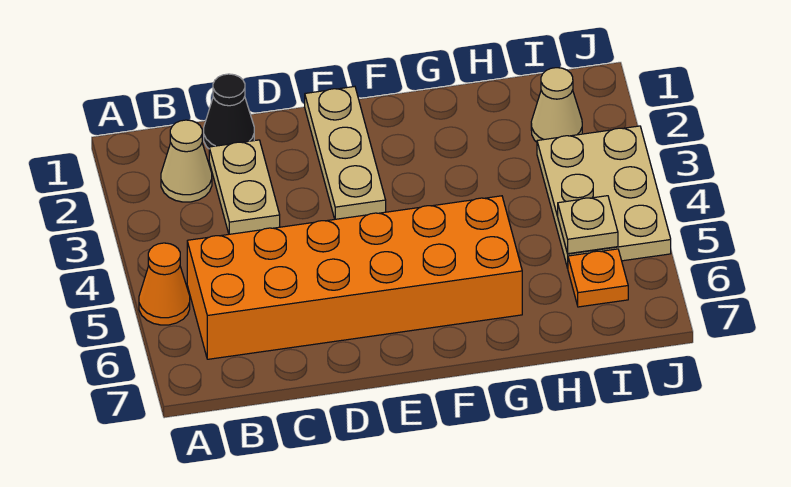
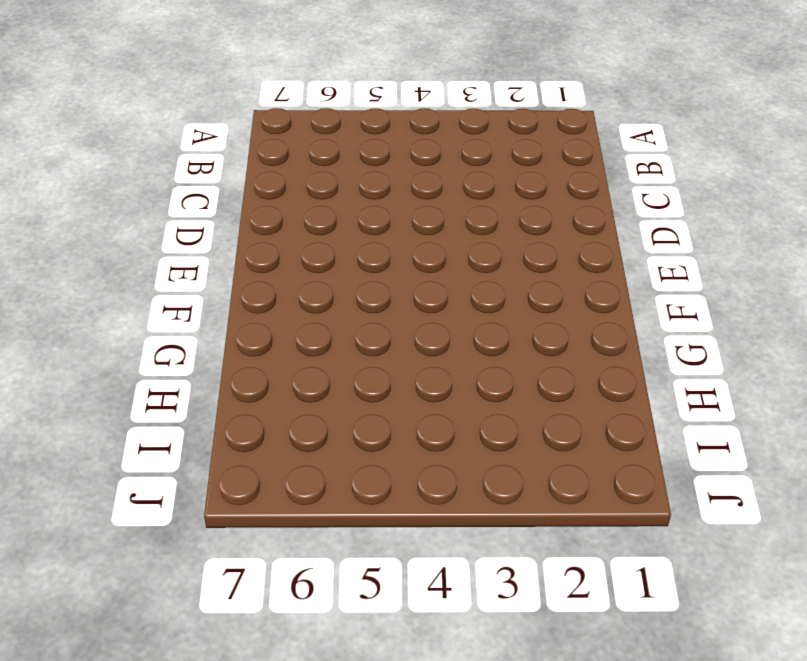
none -> orange cone A5 level 1
none -> tan cone B2 level 1

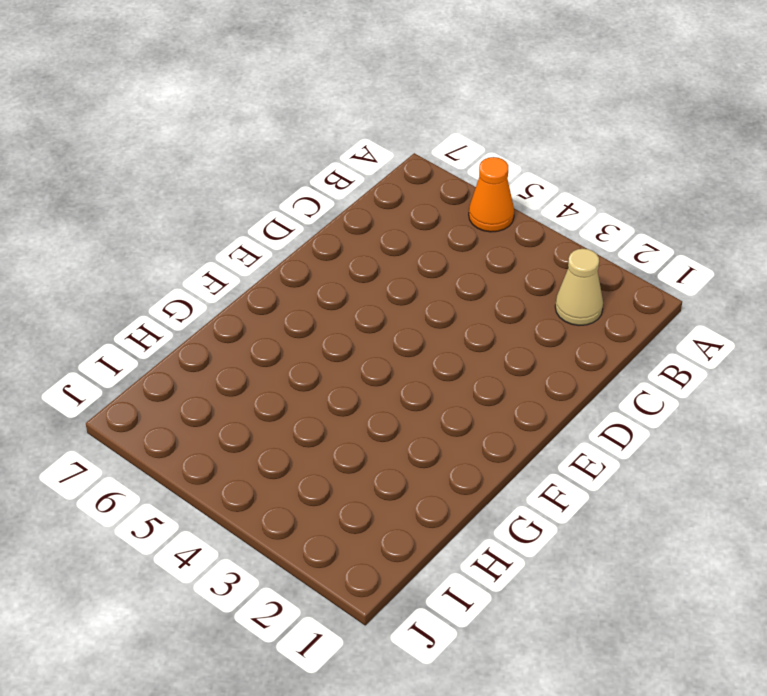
none -> orange brick B5:G6 level 1
none -> black cone C1 level 1

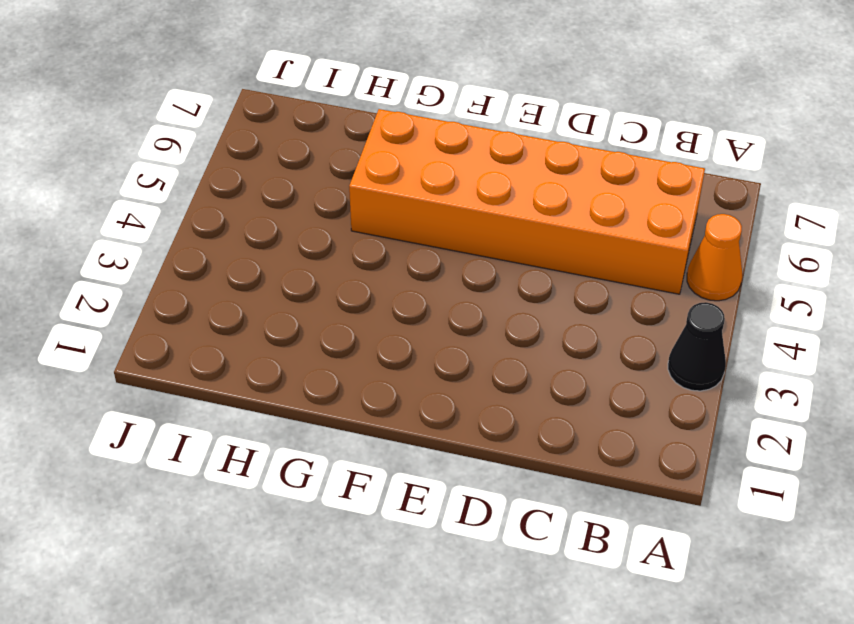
black cone A3 level 1 -> black cone C1 level 1
none -> tan cone B2 level 1
none -> tan plate C2:C3 level 1

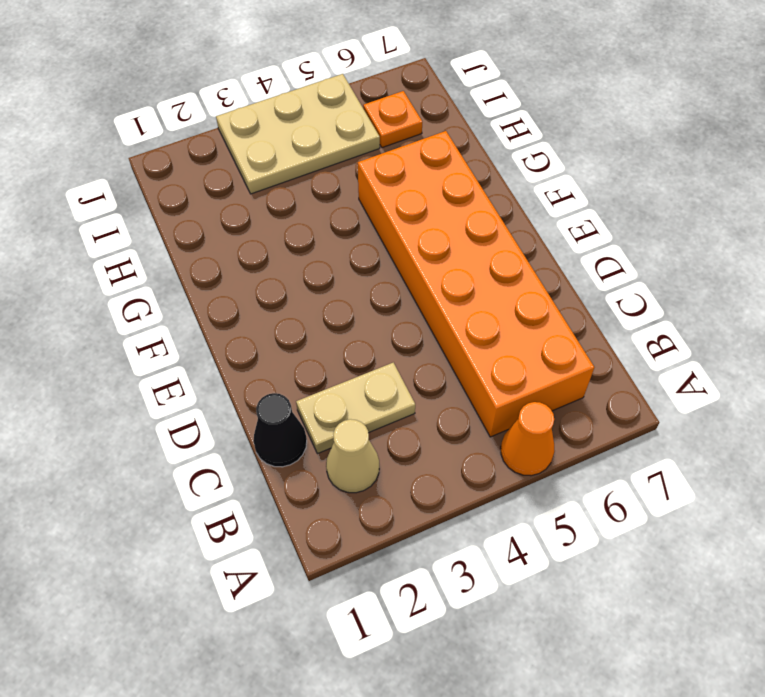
none -> tan plate E1:E3 level 1
none -> tan cone I2 level 1

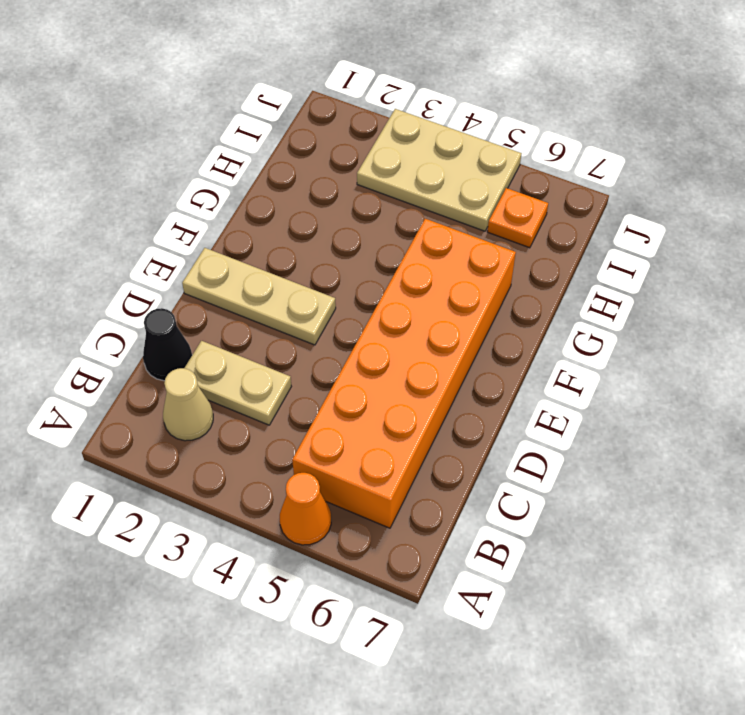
none -> tan cone I2 level 1
none -> tan plate I5 level 2

